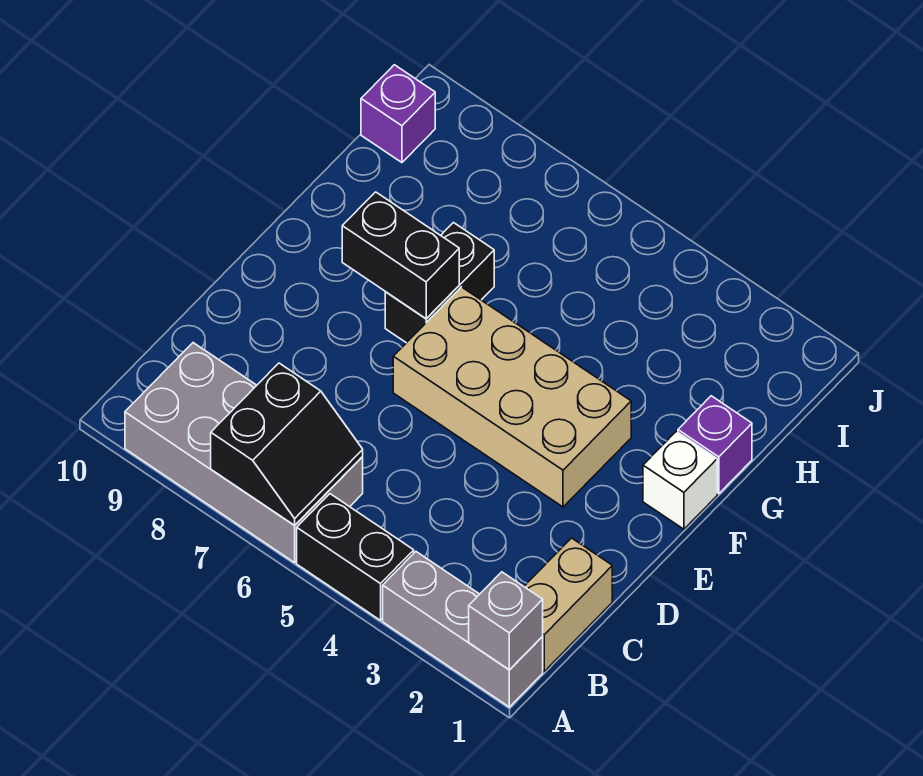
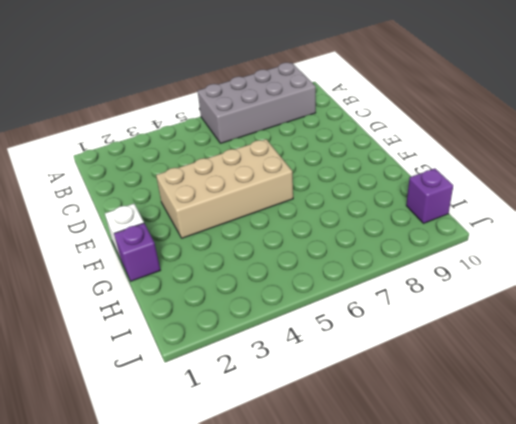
none -> grey brick A1:A3 level 1
none -> black brick A4:A5 level 1
none -> tan brick B1:C1 level 1

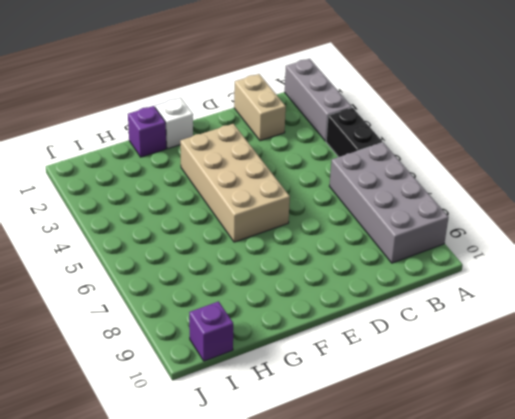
tan brick C1:C2 level 1 -> tan brick B1:C1 level 1
none -> black brick F7:G7 level 1
none -> grey brick A1 level 2
none -> black slope A6:B7 level 2 top 7

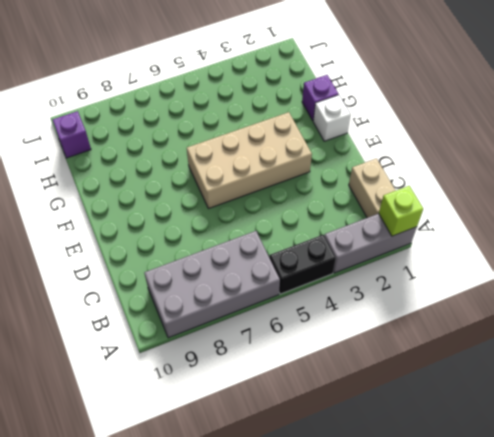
lime brick A1 level 2 -> grey brick A1 level 2
none -> black brick F7:G7 level 1
none -> black slope A6:B7 level 2 top 7
none -> black brick F7:F8 level 2

